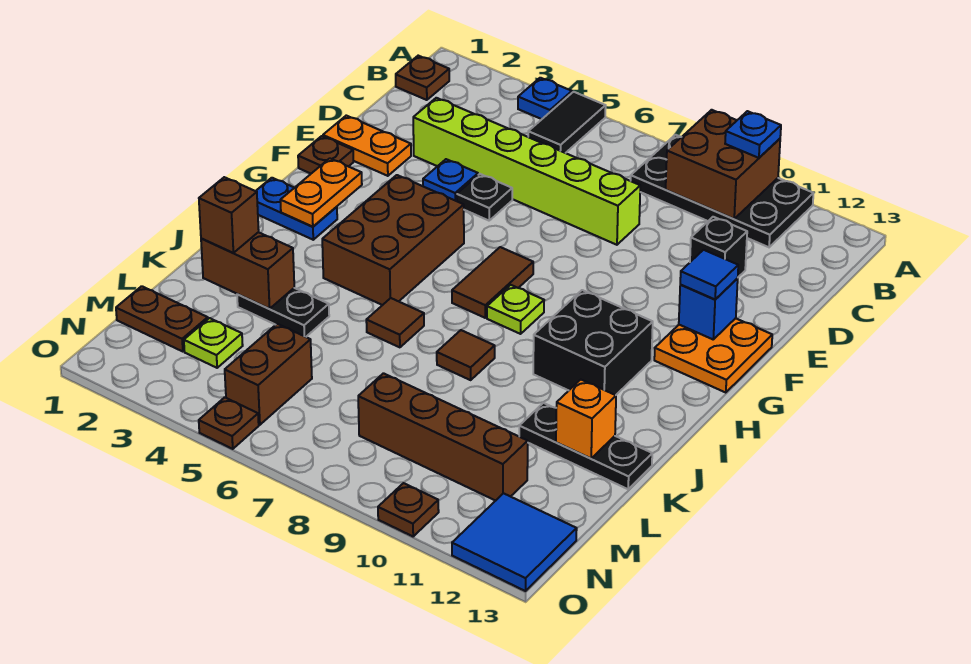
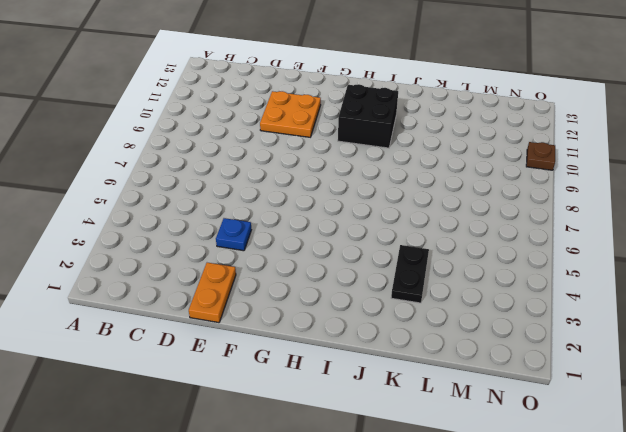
orange plate E10:F11 level 1 -> orange plate F12:G13 level 1
none -> blue plate A4 level 1
none -> black tile A5:B5 level 1
none -> black plate A8:B11 level 1
none -> brown plate B1 level 1

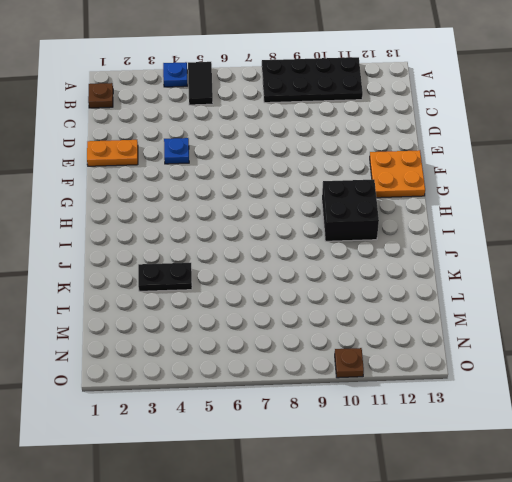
none -> lime brick D3:D8 level 1
none -> black brick D11 level 1
none -> black plate E5 level 1
none -> brown plate F1 level 1

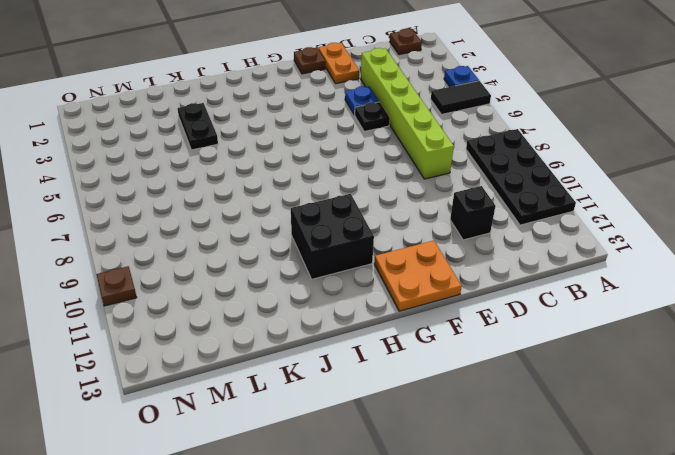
none -> brown brick G4:I5 level 1
none -> brown tile G7:H7 level 1
none -> blue plate H1:H2 level 1
none -> lime plate H8 level 1

